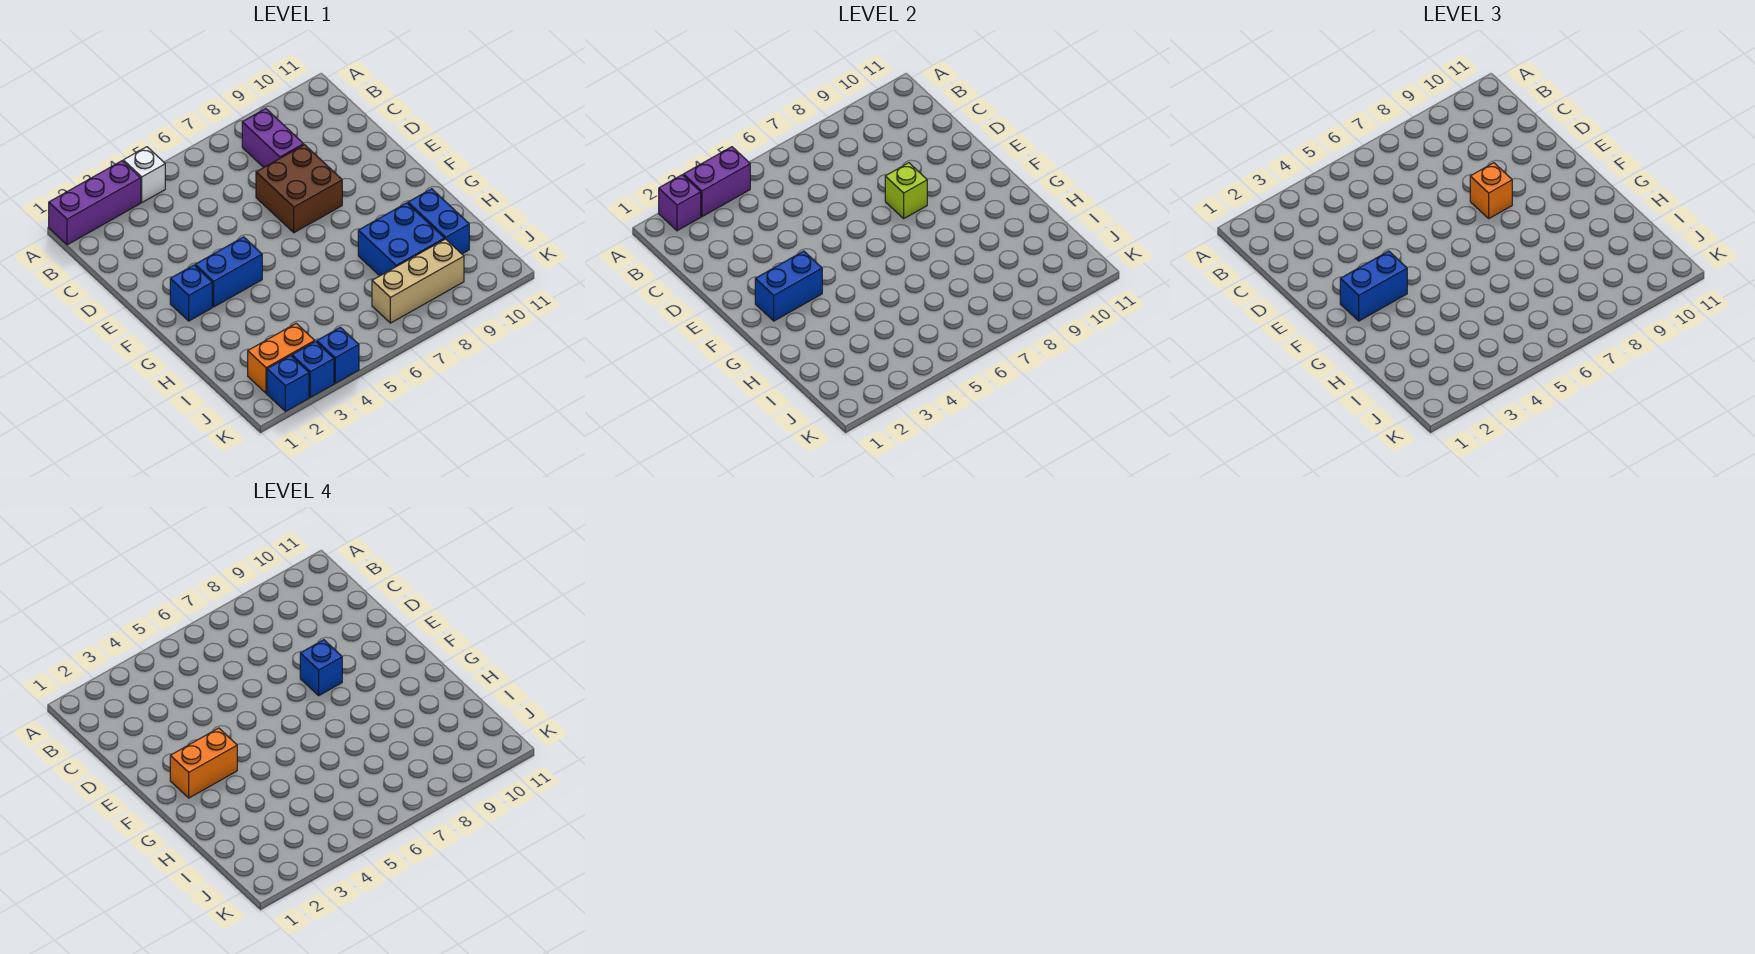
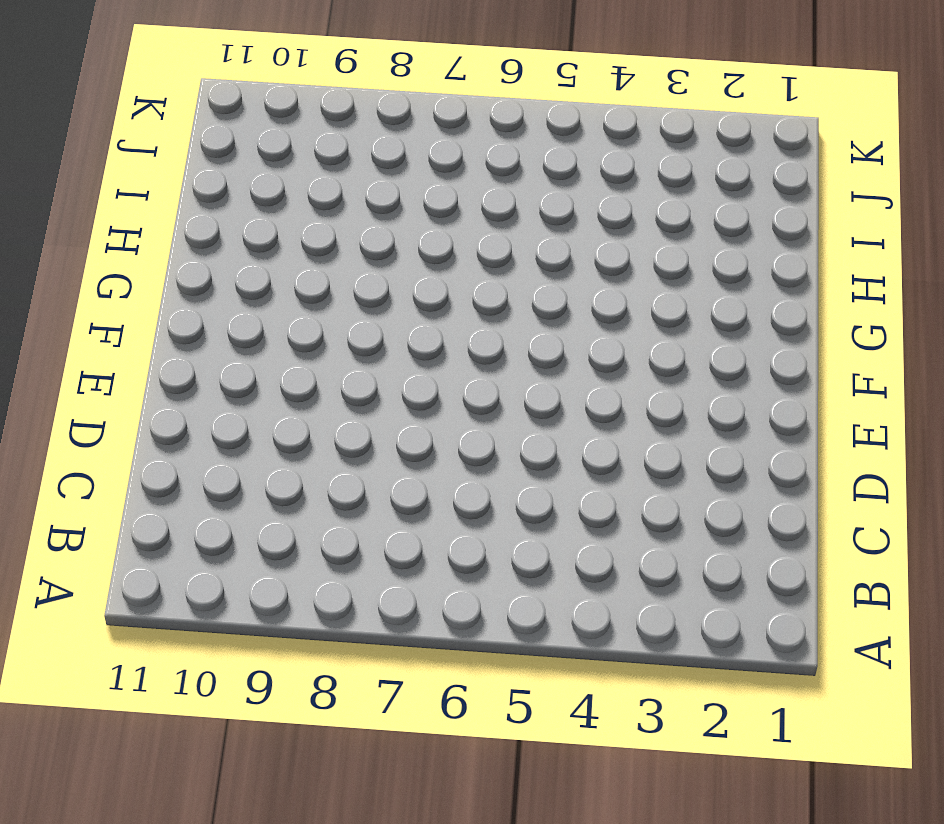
none -> purple brick A1:A3 level 1
none -> white brick A4 level 1
none -> purple brick B8:C8 level 1

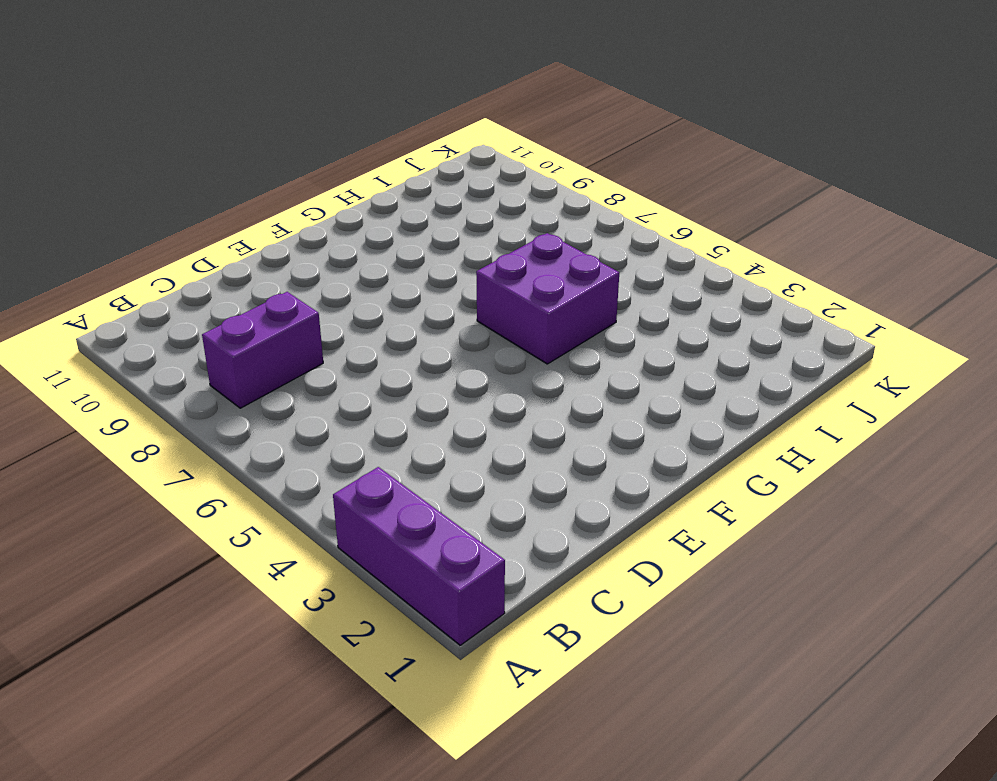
purple brick G5:H6 level 1 -> none
none -> white brick A4 level 1
none -> brown brick D7:E8 level 1
none -> blue brick F2 level 1

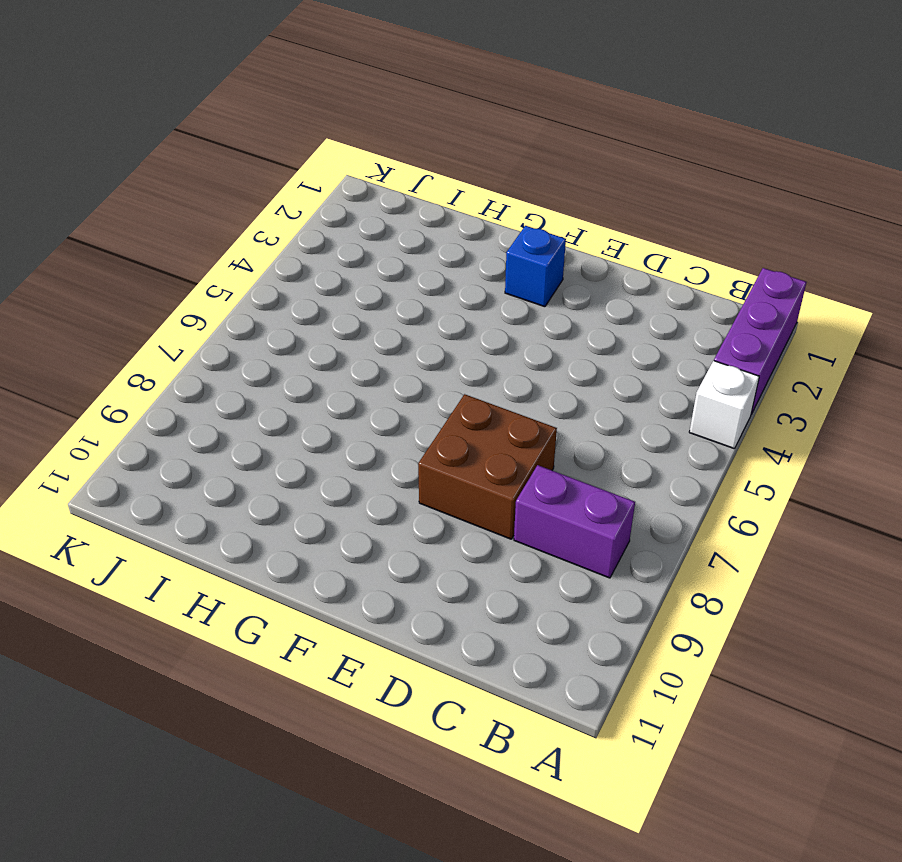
none -> blue brick F3:F4 level 1
none -> blue brick H8:I9 level 1
none -> blue brick H10:I10 level 1

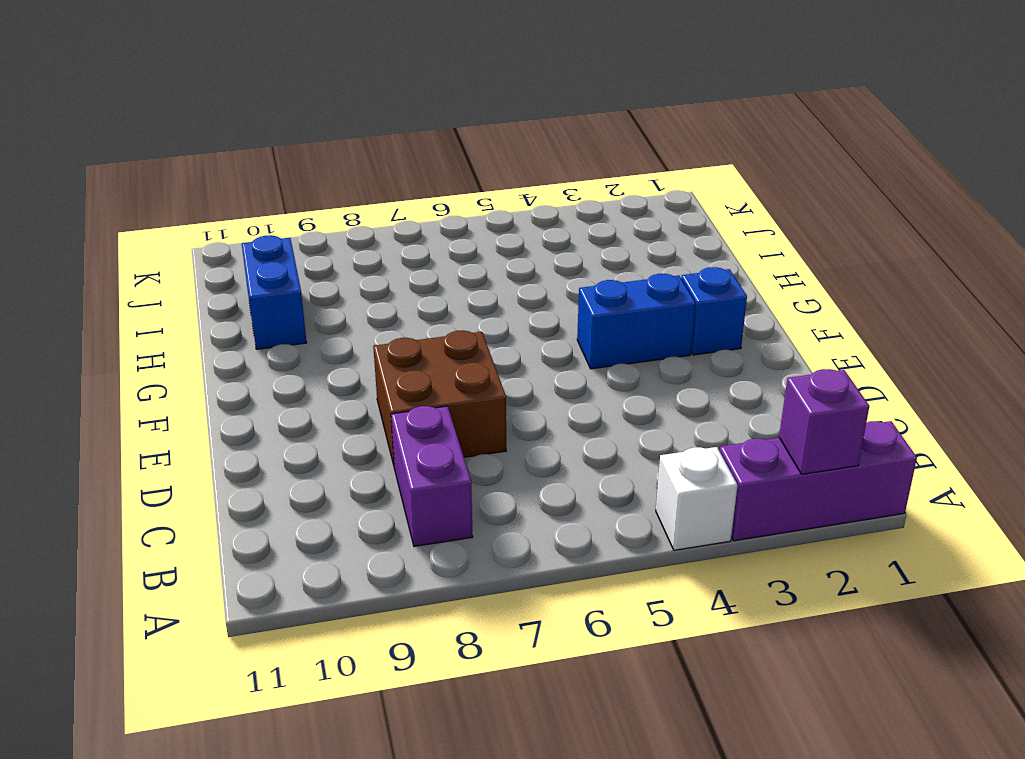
none -> blue brick H8:I9 level 1
none -> orange brick J2:J3 level 1
none -> tan brick J7:J9 level 1

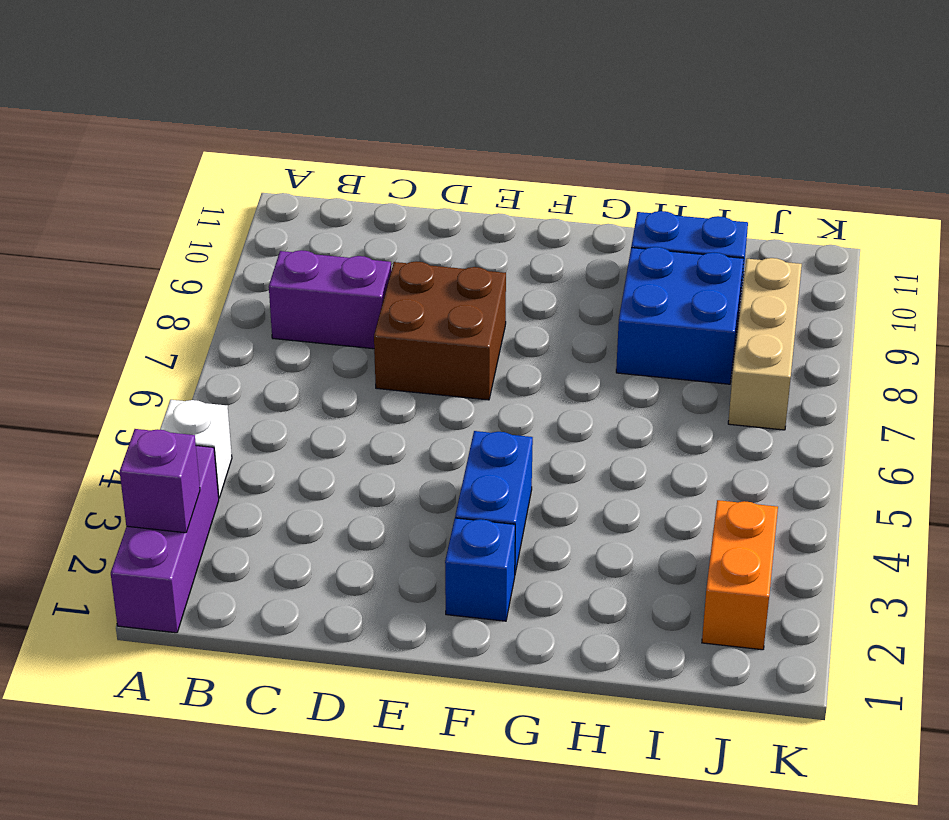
none -> blue brick K2 level 1
none -> blue brick K3 level 1
none -> blue brick K4 level 1

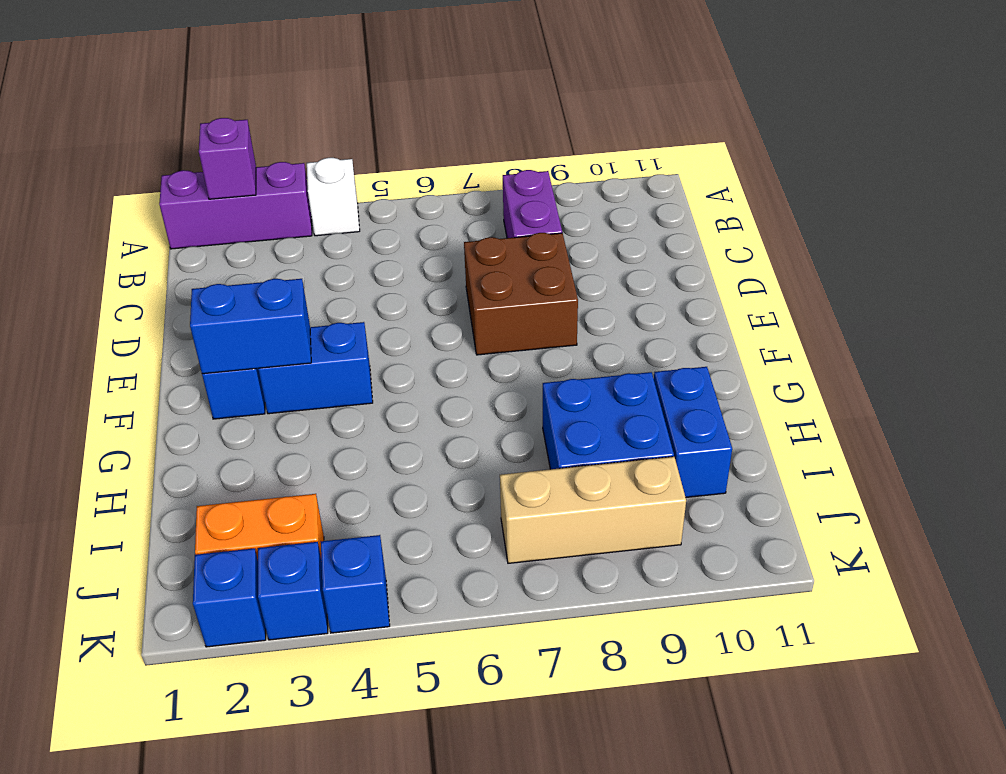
none -> purple brick A3:A4 level 2
none -> lime brick E8 level 2
none -> orange brick E8 level 3

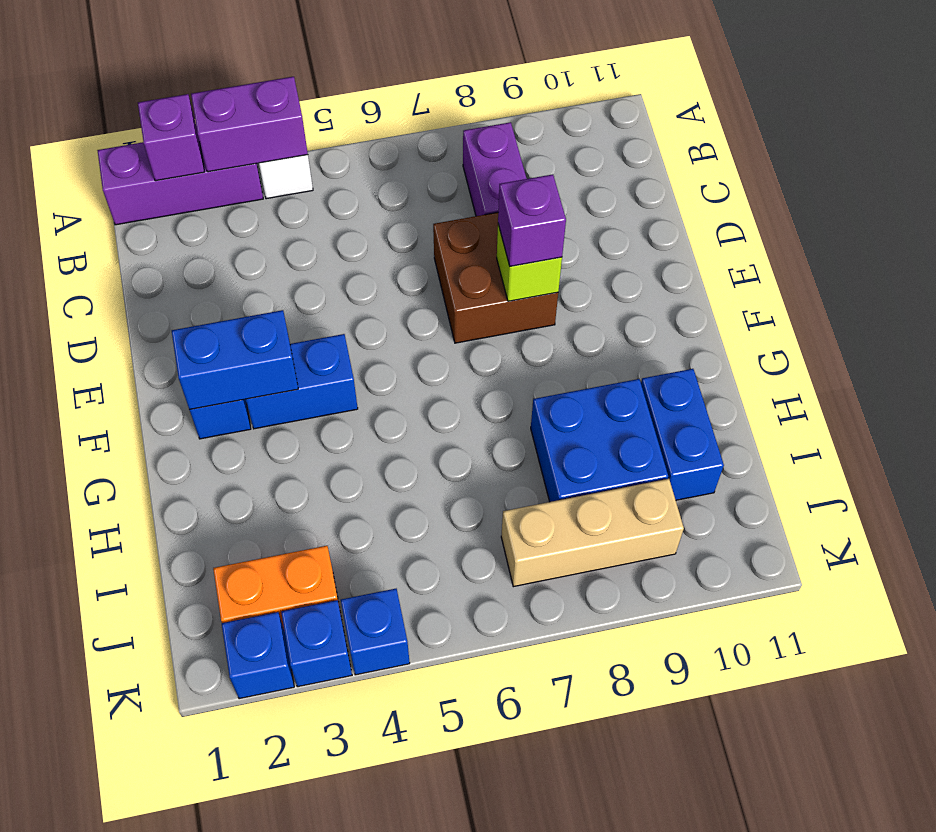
purple brick E8 level 3 -> orange brick E8 level 3
none -> blue brick F2:F3 level 3
none -> blue brick E8 level 4
none -> orange brick F2:F3 level 4

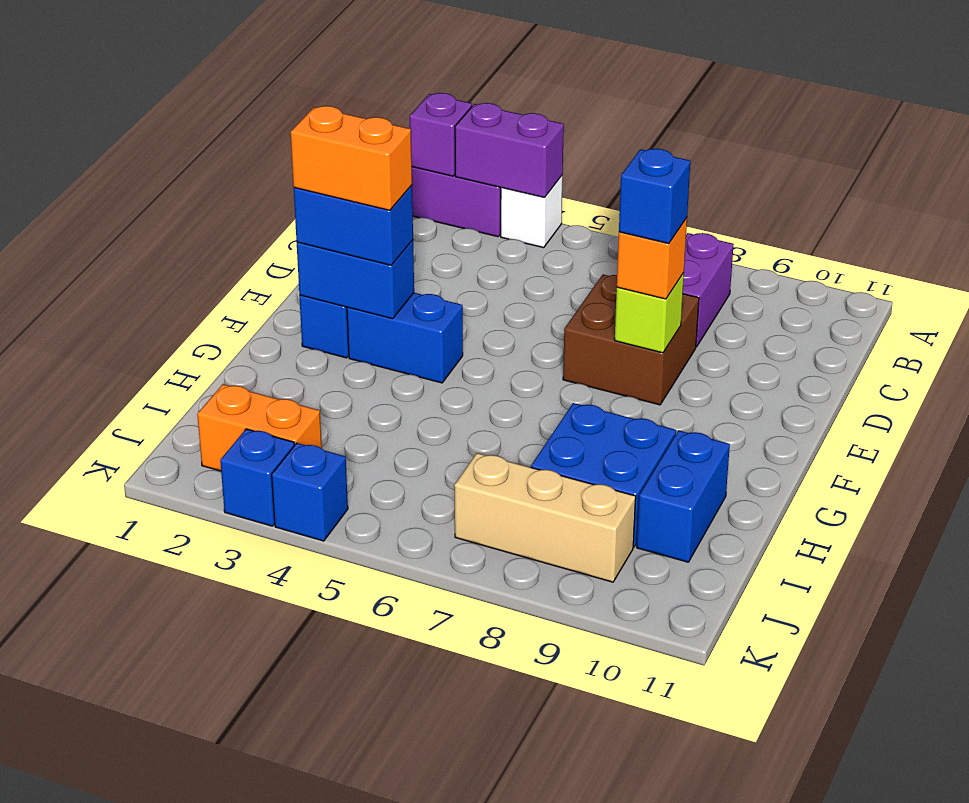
none -> blue brick K2 level 1

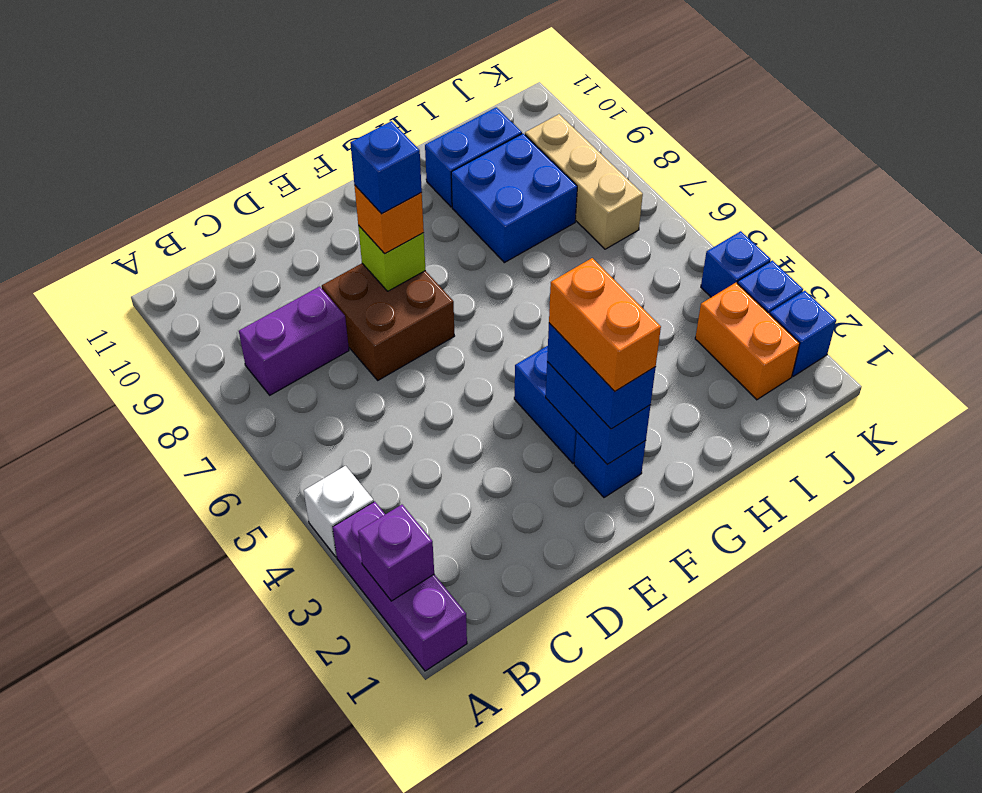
none -> purple brick A3:A4 level 2

